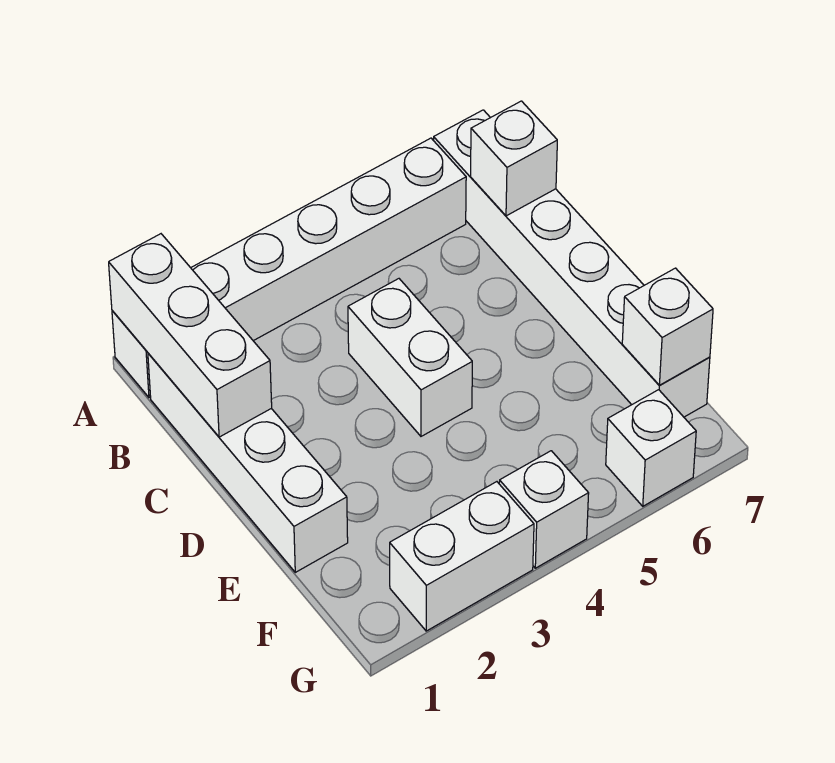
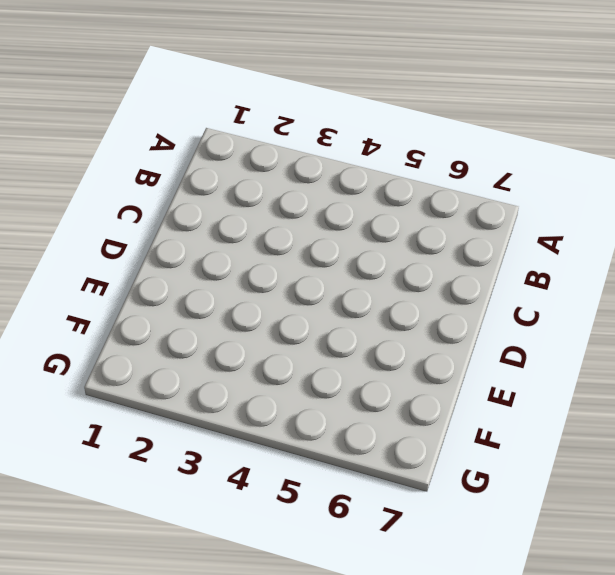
none -> white brick A1:A6 level 1
none -> white brick A7:F7 level 1

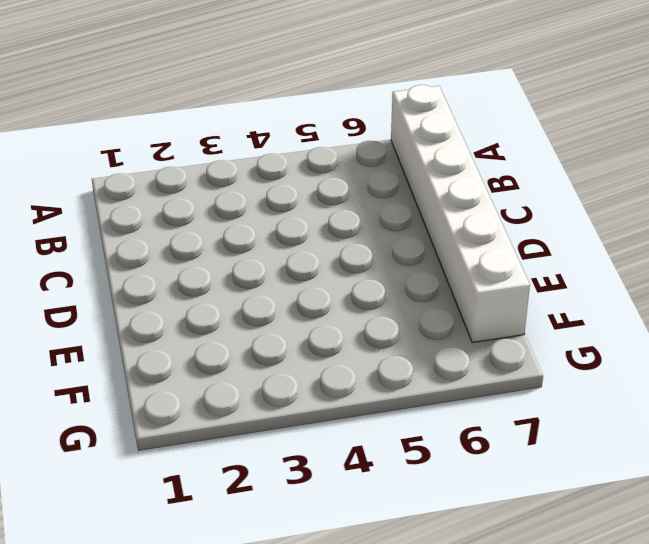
none -> white brick A1:A6 level 1
none -> white brick B1:E1 level 1

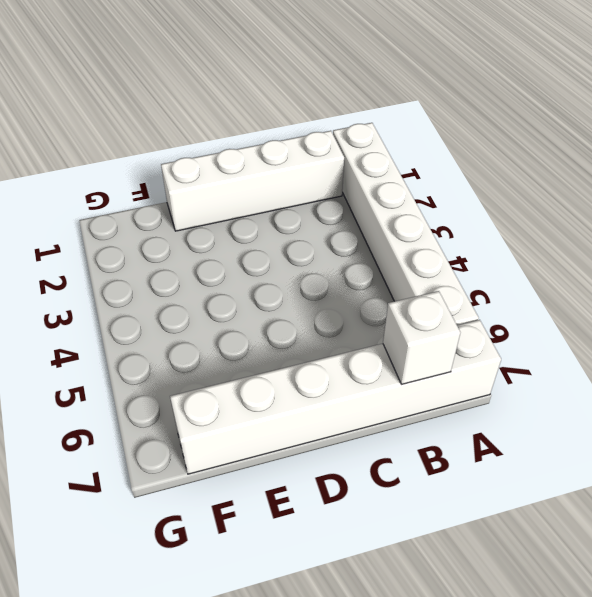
none -> white brick C4:D4 level 1
none -> white brick G2:G3 level 1

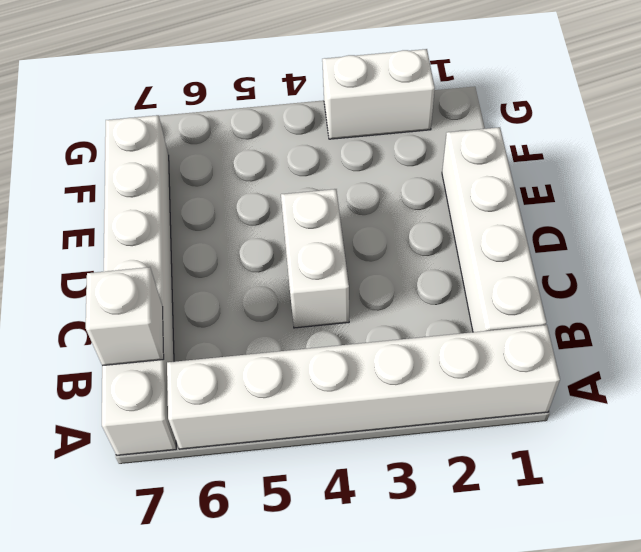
none -> white brick G4 level 1
none -> white brick G6 level 1

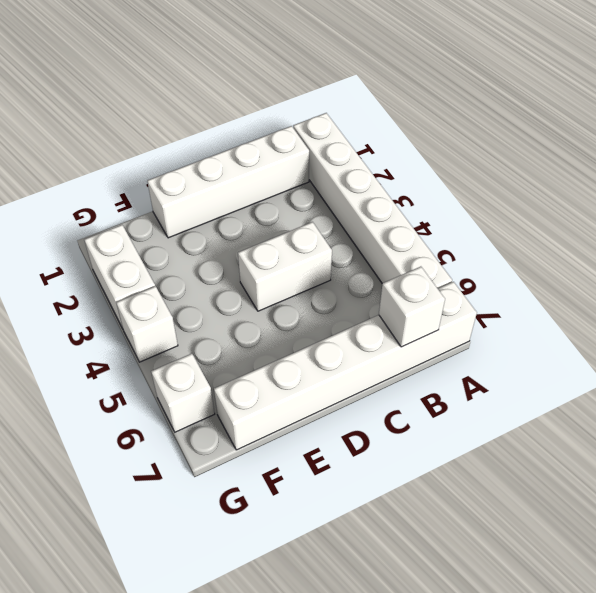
none -> white brick A1:C1 level 2
none -> white brick F7 level 2

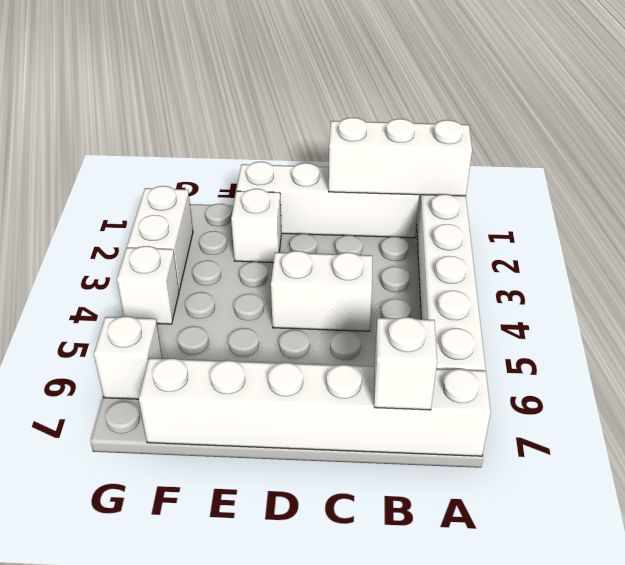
white brick E2 level 1 -> white brick F7 level 2

